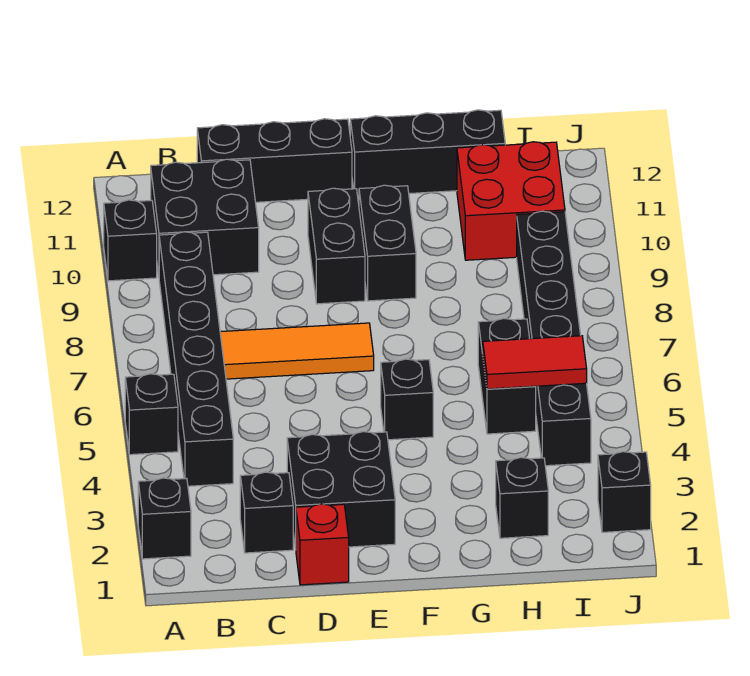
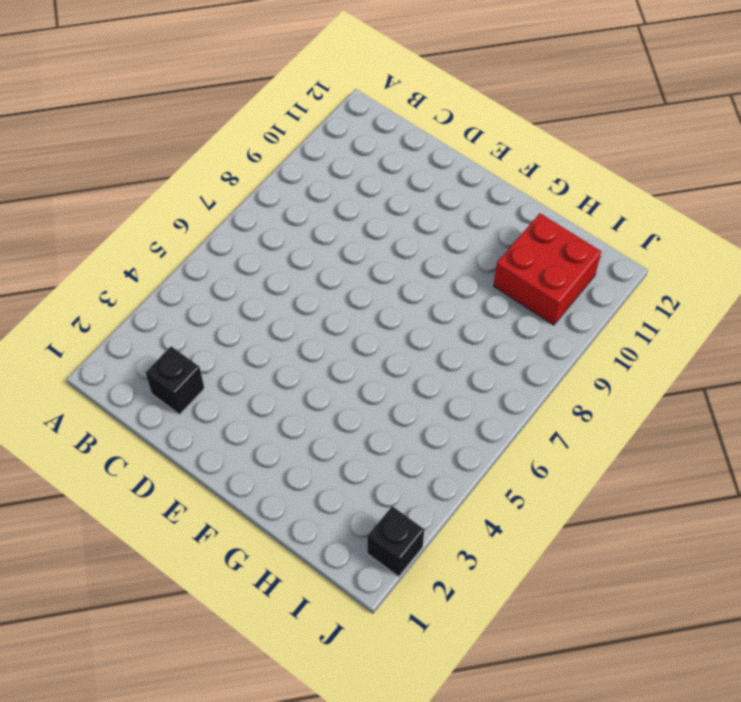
none -> black brick A2 level 1
none -> black brick A5 level 1
none -> black brick A10 level 1

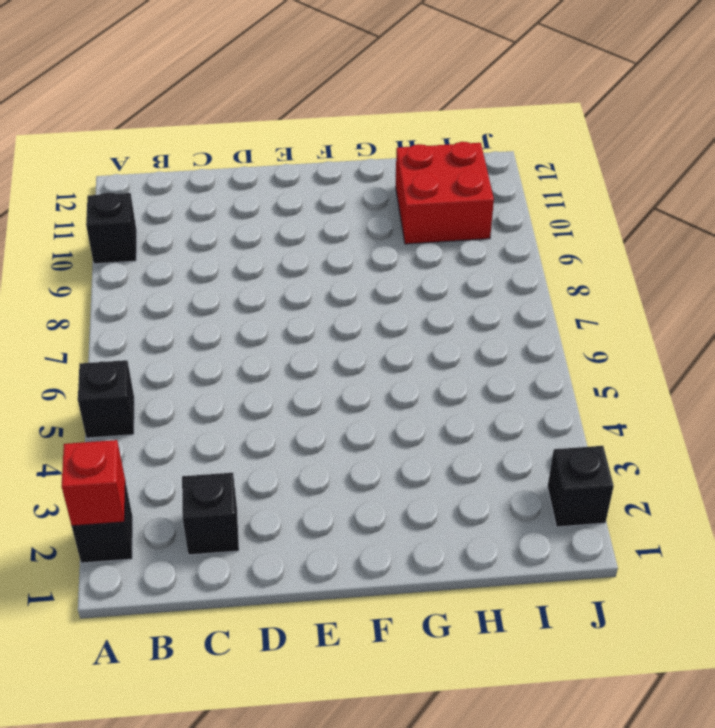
red brick A2 level 2 -> red brick D1 level 1
none -> black brick B4:B9 level 1
none -> black brick B10:C11 level 1
none -> orange tile C7:E7 level 1

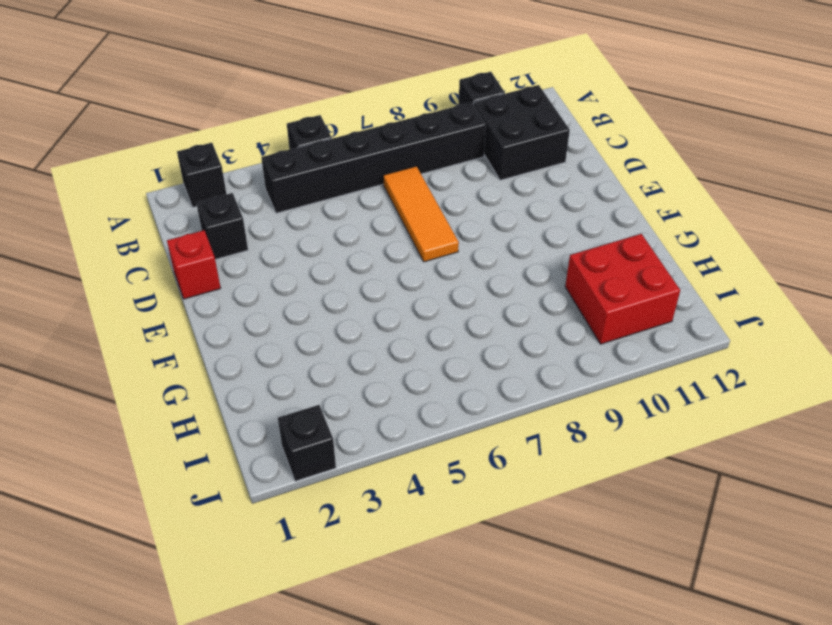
none -> black brick C12:E12 level 1
none -> black brick D2:E3 level 1
none -> black brick E9:E10 level 1

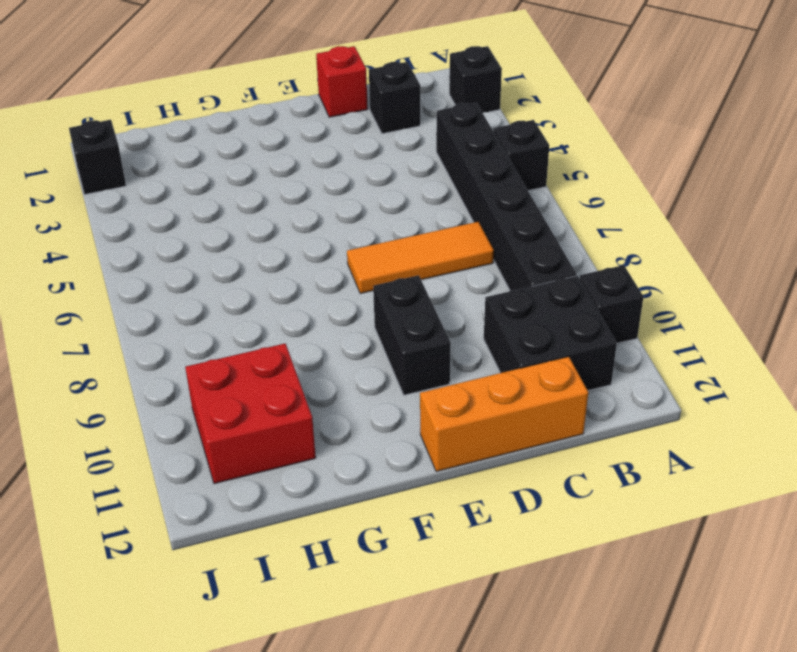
orange brick C12:E12 level 1 -> black brick C12:E12 level 1
none -> black brick D2:E3 level 1
none -> black brick F5 level 1
none -> black brick F9:F10 level 1

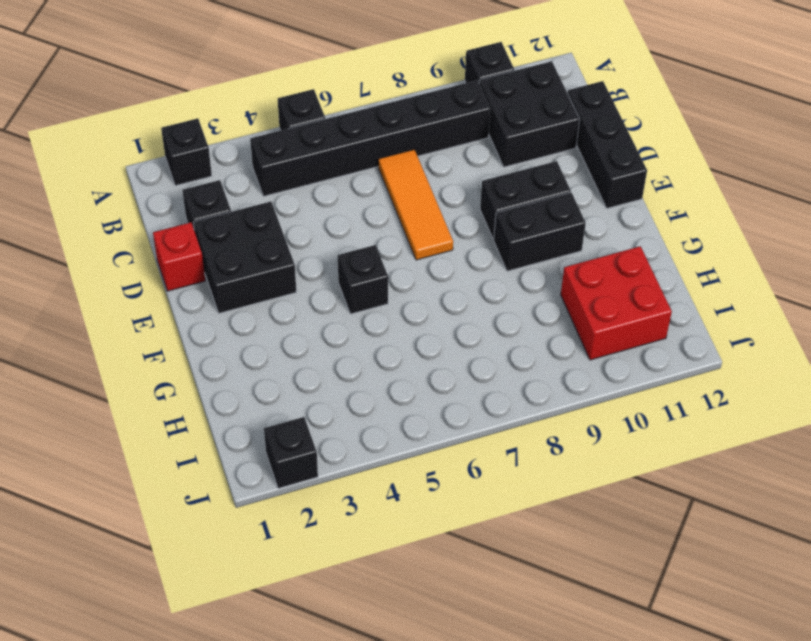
none -> black brick F12:H12 level 1
none -> black brick H2 level 1
none -> black brick H5:H6 level 1

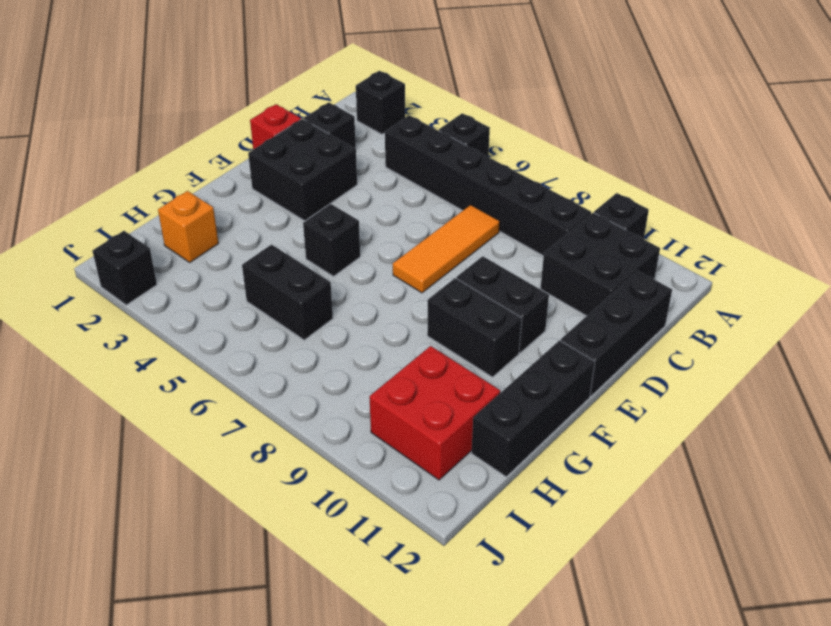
orange brick H2 level 1 -> black brick H2 level 1
none -> black brick I4:I9 level 1
none -> red tile H5:I5 level 2

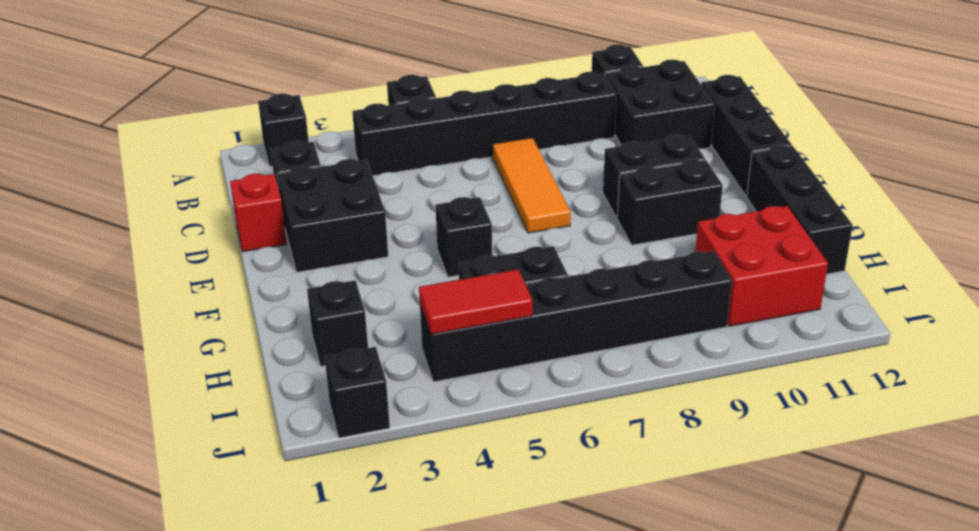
red tile I4:I5 level 2 -> red tile H5:I5 level 2

